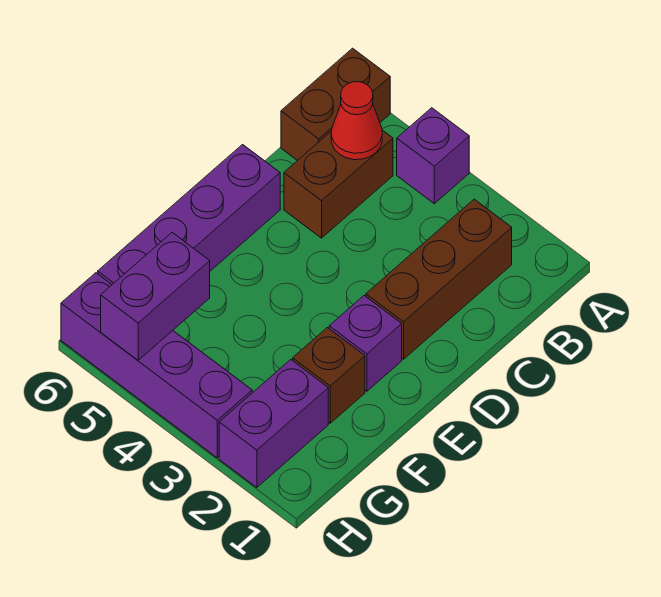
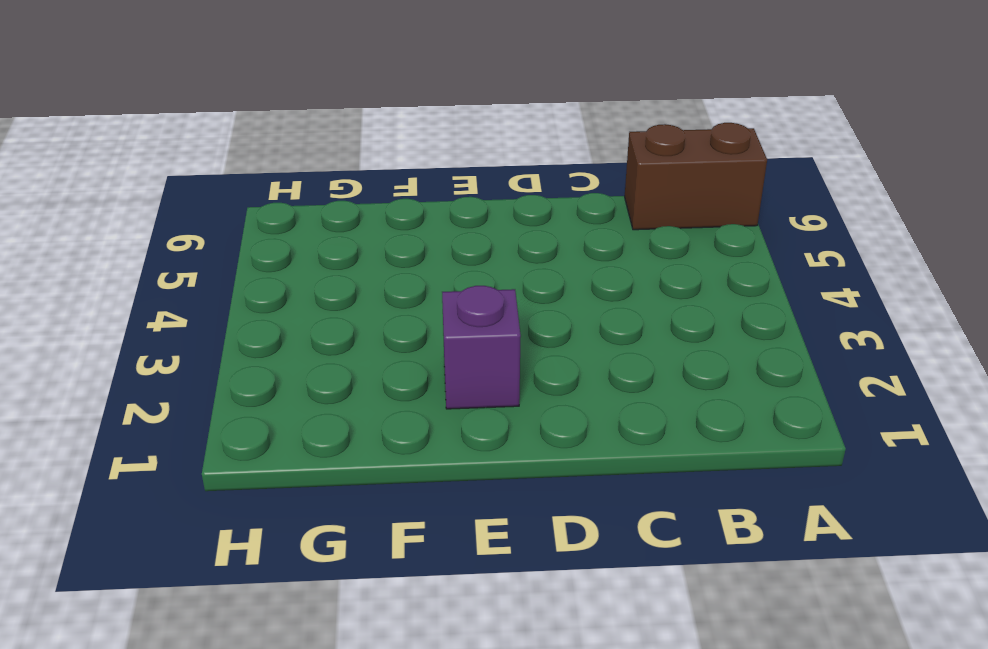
none -> purple brick A4 level 1
none -> brown brick B2:D2 level 1

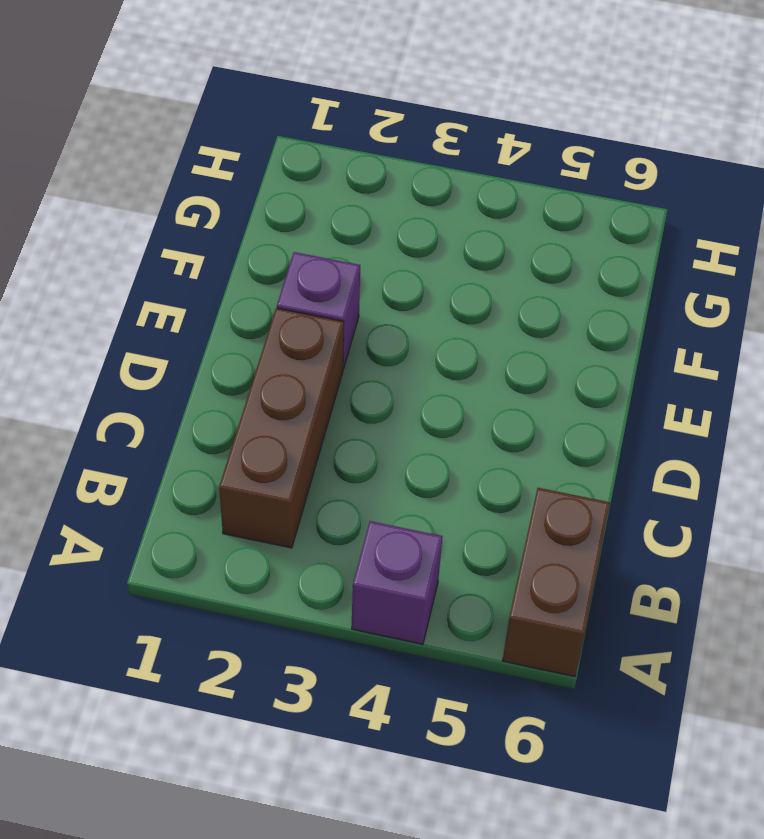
none -> brown brick B5:C5 level 1
none -> purple brick D6:G6 level 1

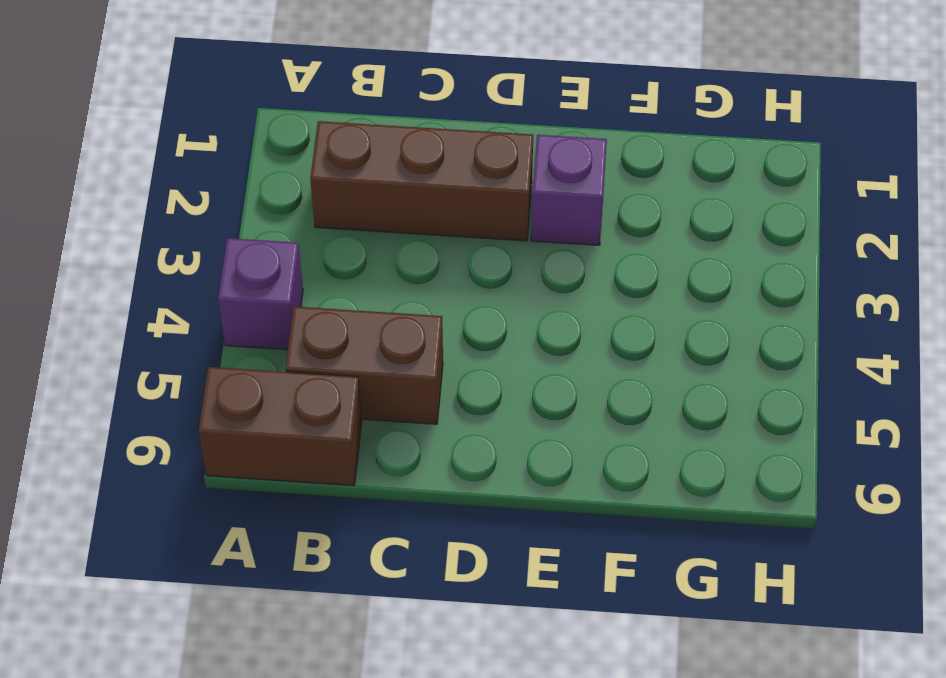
none -> purple brick D6:G6 level 1
none -> brown brick F2 level 1

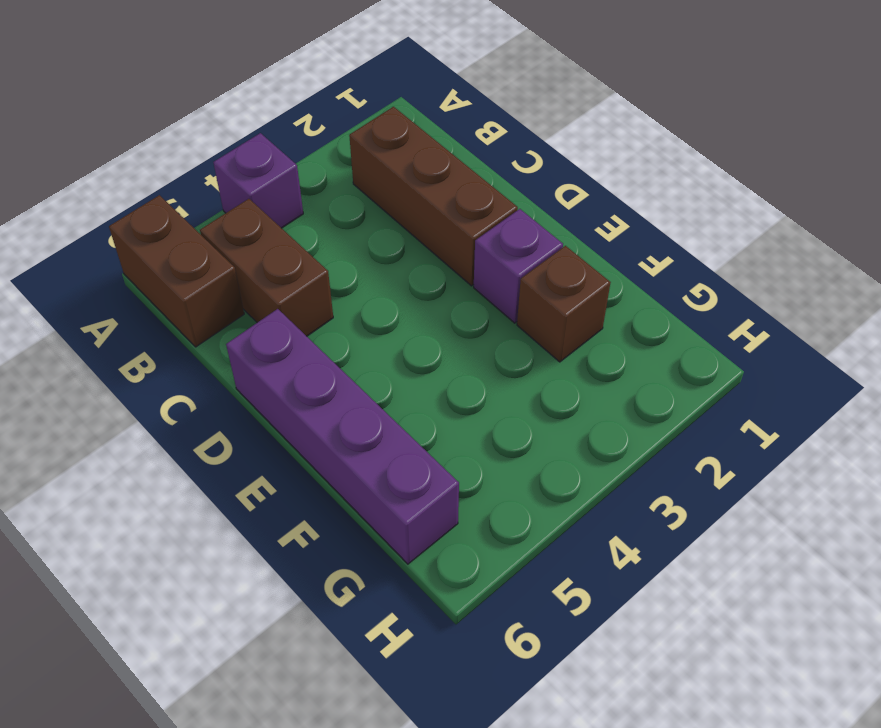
none -> purple brick G2:H2 level 1
none -> purple brick H3:H6 level 1

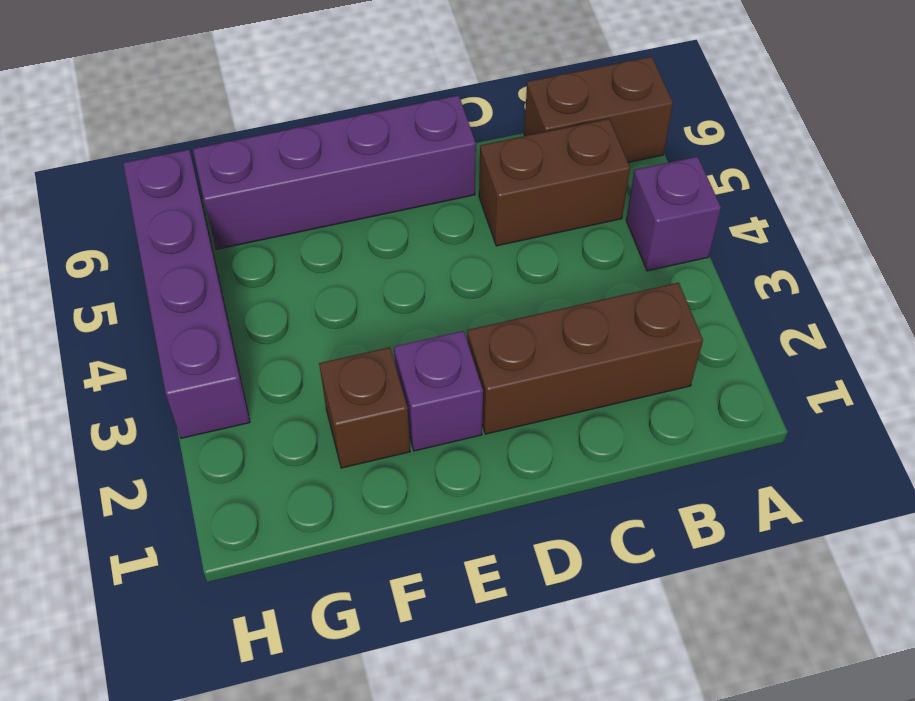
none -> purple brick G2:H2 level 1
none -> red cone B5 level 2

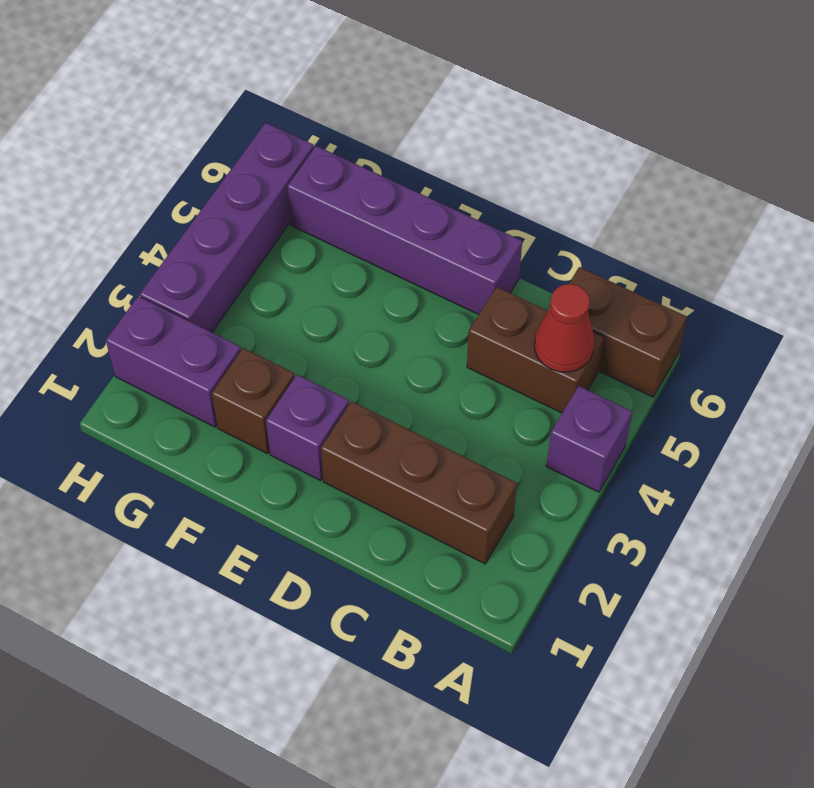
none -> purple brick G5:H5 level 2

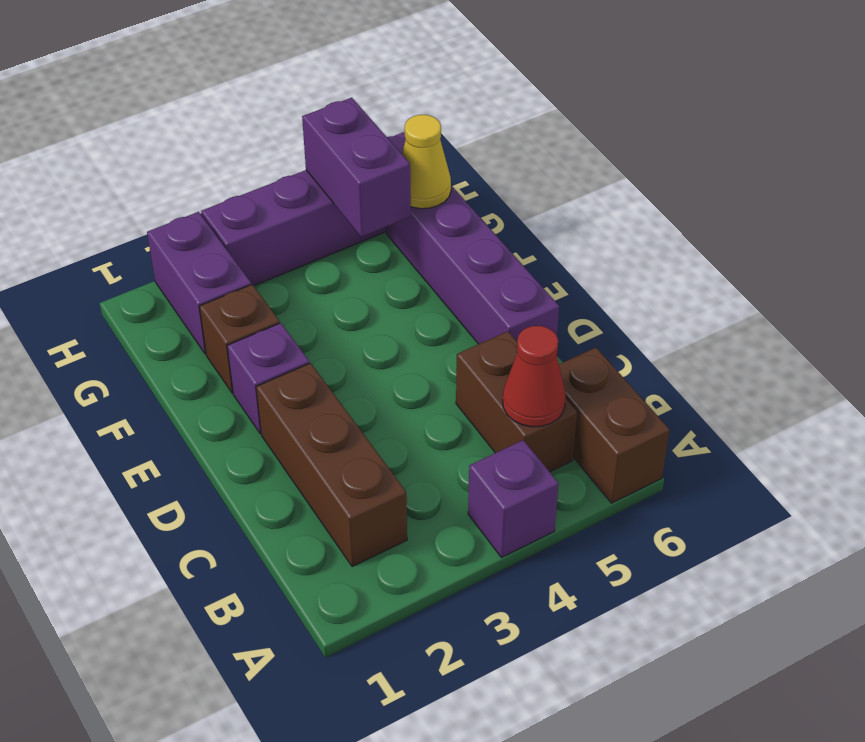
yellow cone G6 level 2 -> none

